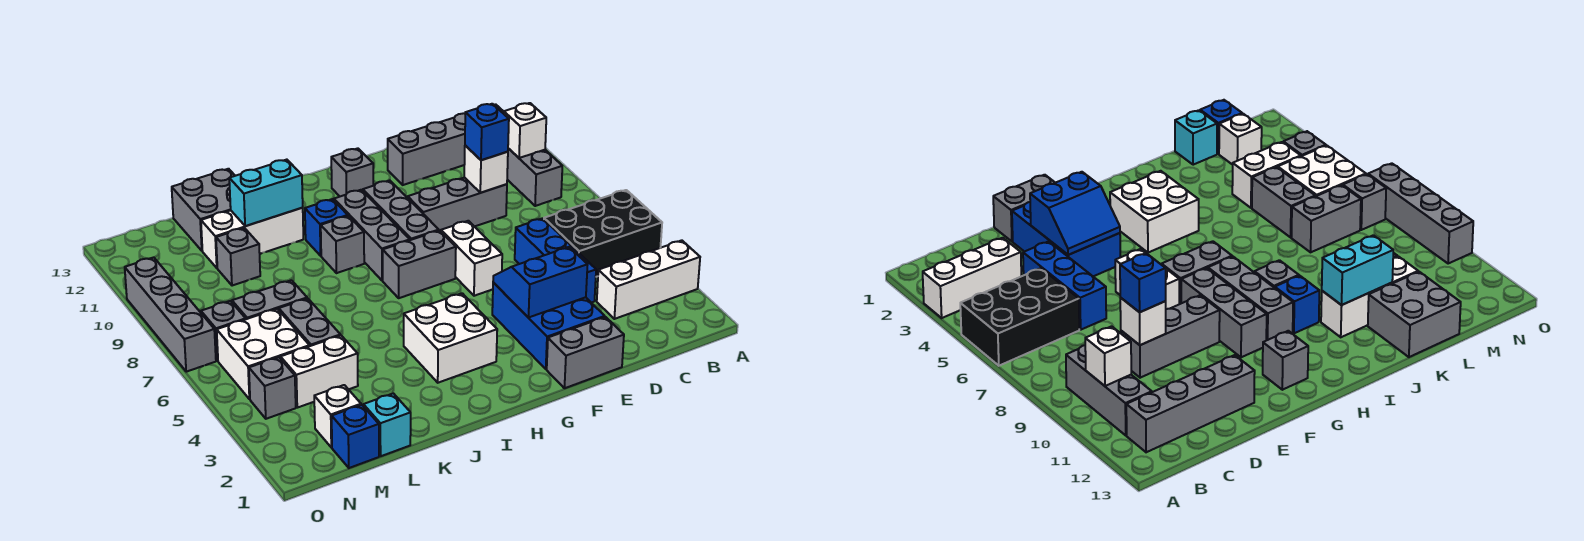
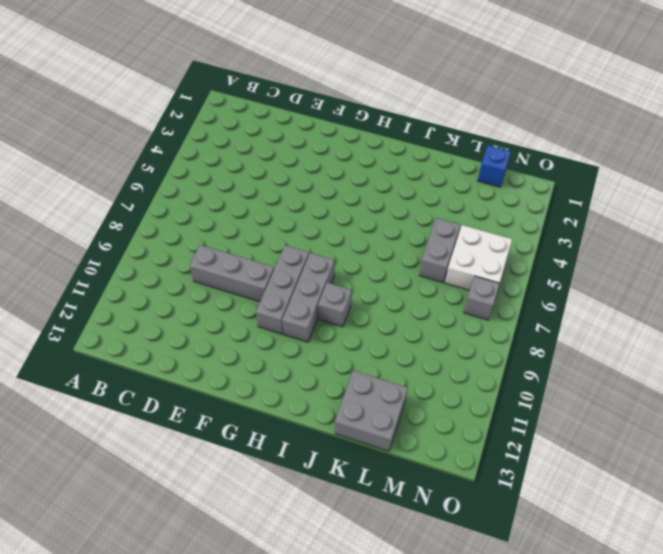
none -> white brick A3:C3 level 1
none -> black brick A5:C6 level 1
none -> grey brick B9:B11 level 1
none -> grey brick B12:E12 level 1

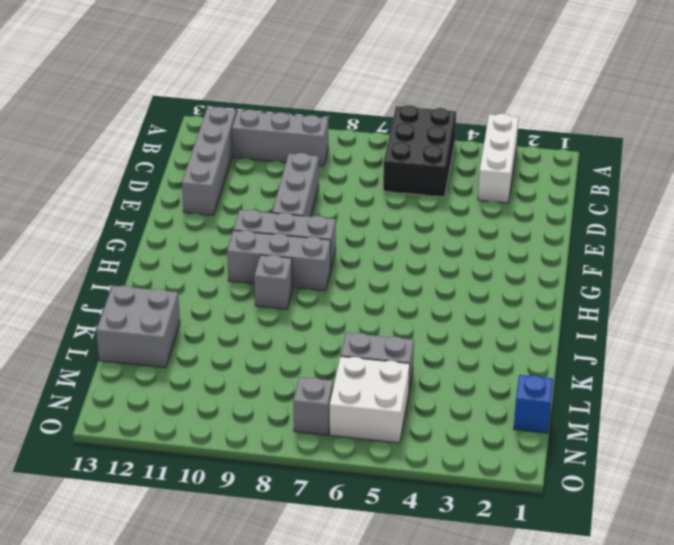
none -> blue brick D4:D6 level 1
none -> grey brick E1:F1 level 1
none -> blue brick E2:F4 level 1
none -> white brick F6:F7 level 1

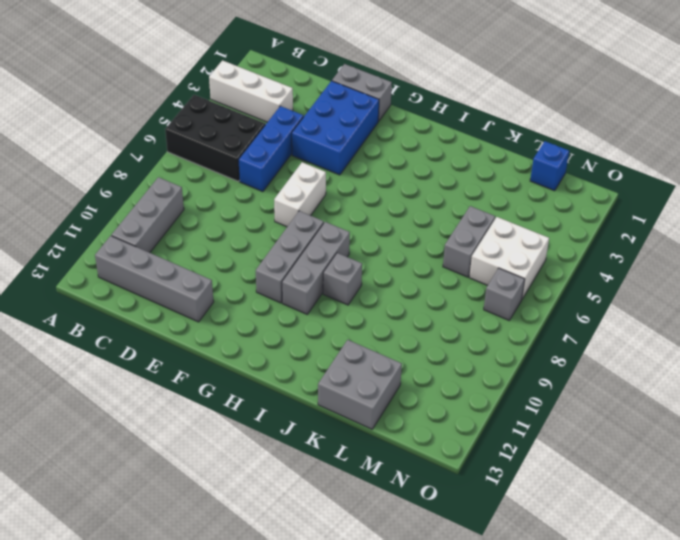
none -> grey brick D9:F9 level 1
none -> grey brick G7:H7 level 1
none -> grey brick G12 level 1
none -> white brick H3:I4 level 1

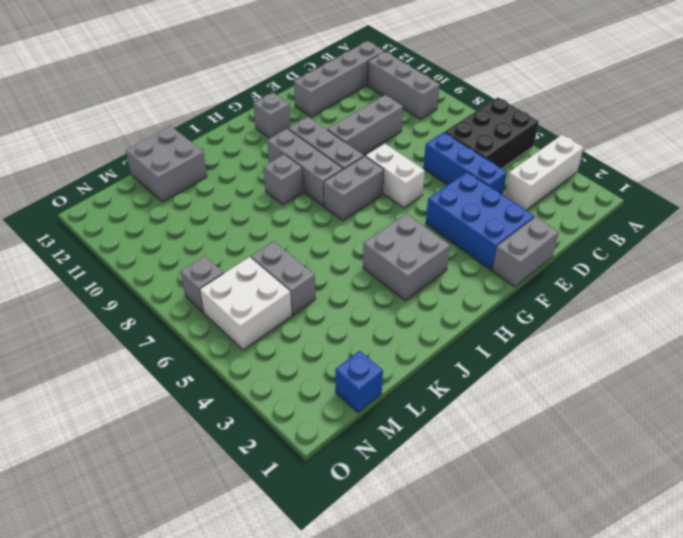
grey brick H3:I4 level 1 -> white brick H3:I4 level 1
none -> blue brick I10 level 1
none -> white brick J11:L11 level 1
none -> cyan brick L1 level 1
none -> white brick L4:M4 level 1

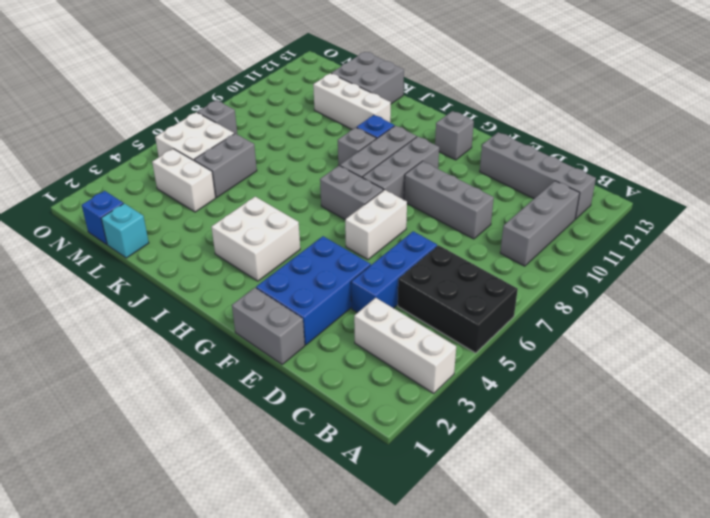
none -> grey brick L7:M7 level 1
none -> grey brick L10 level 1
none -> white brick M2 level 1
none -> grey brick N4 level 1

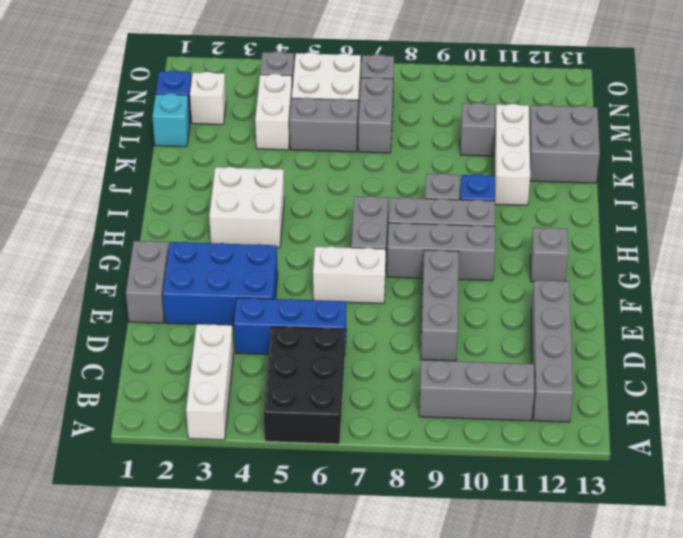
none -> grey brick O7:O10 level 1
none -> white brick B10 level 2
none -> white brick D9 level 2
none -> blue slope E3:F4 level 2 top 3

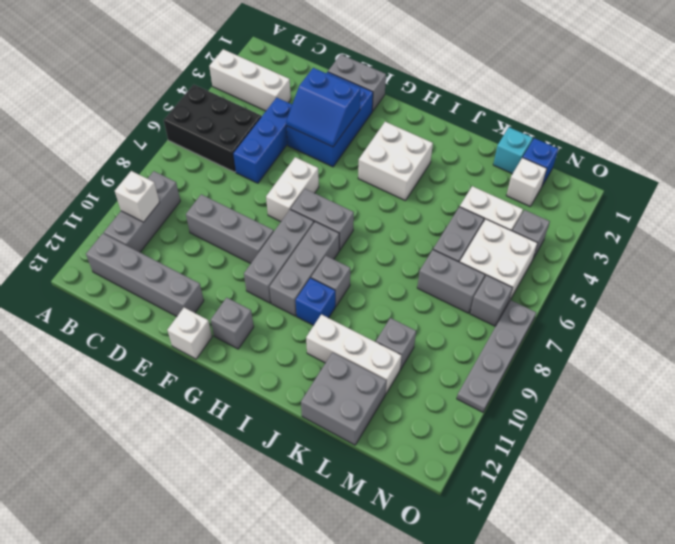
white brick F13 level 1 -> white brick D9 level 2
grey plate O7:O10 level 1 -> grey brick O7:O10 level 1
none -> cyan brick J11:K11 level 2
none -> blue brick D9 level 3

